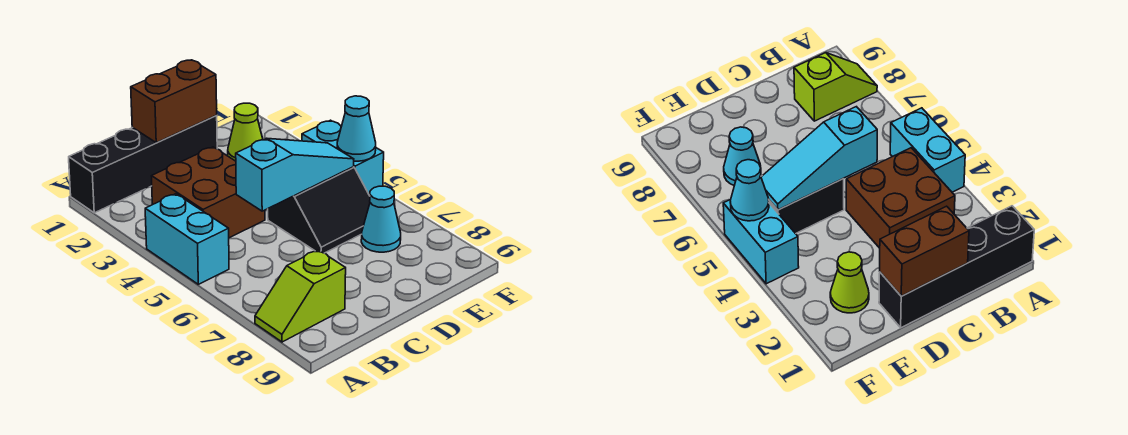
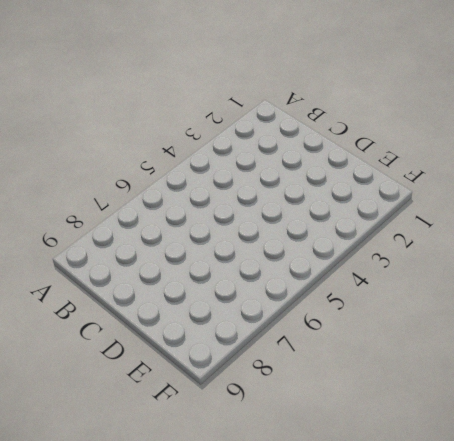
none -> black brick A1:D1 level 1
none -> cyan brick A4:A5 level 1

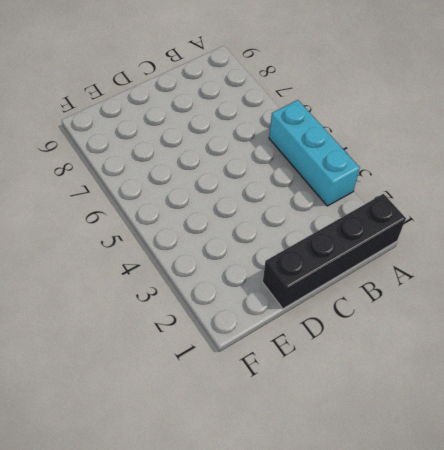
cyan brick A3:A5 level 1 -> cyan brick A4:A5 level 1
none -> lime slope A8:B8 level 1 top B
none -> brown brick B3:C4 level 1

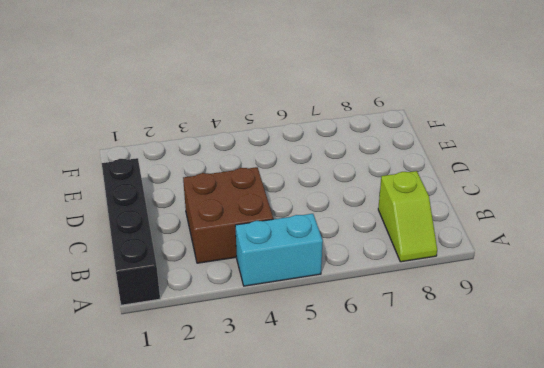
none -> black slope D5:E6 level 1 top 5
none -> lime cone E2 level 1

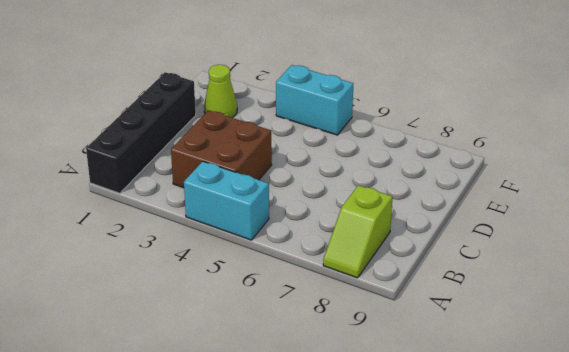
none -> black slope D5:E6 level 1 top 5
none -> cyan cone E7 level 1

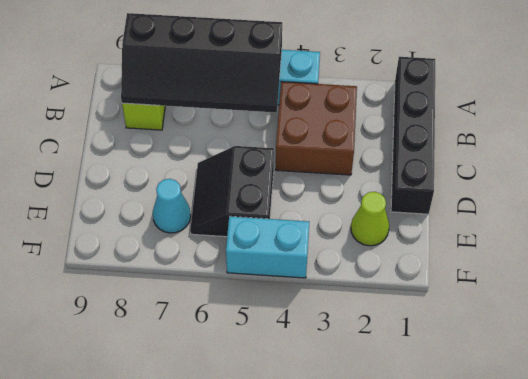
black slope A5:B8 level 2 top A -> none
none -> brown brick C1:D1 level 2
none -> cyan slope C5:E5 level 2 top C

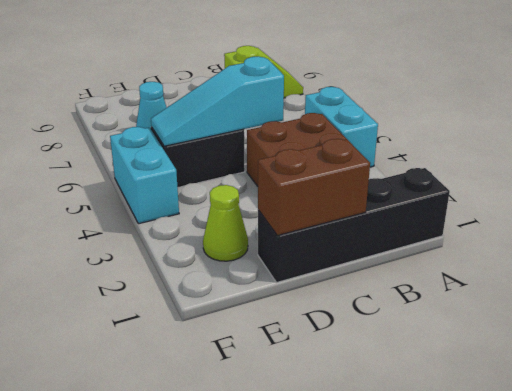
none -> cyan cone F5 level 2

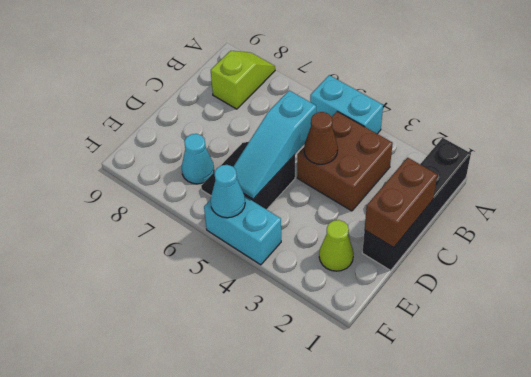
brown cone C4 level 2 -> none

